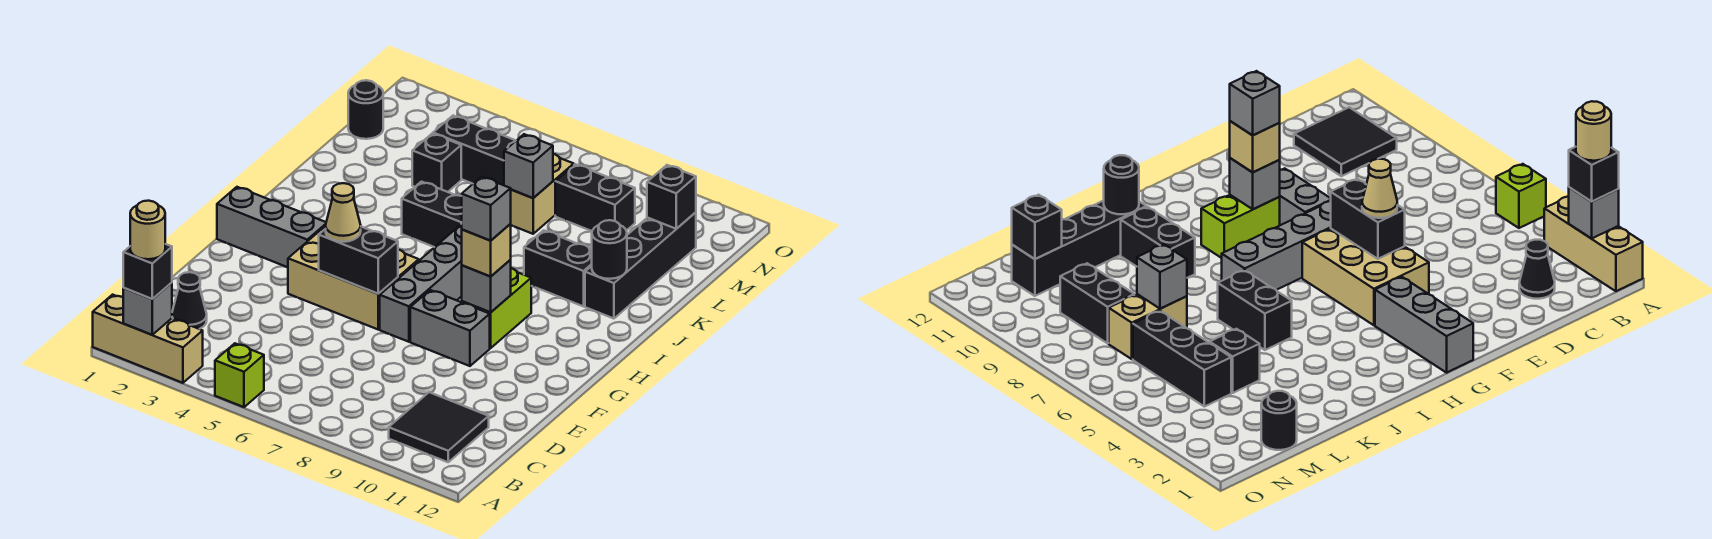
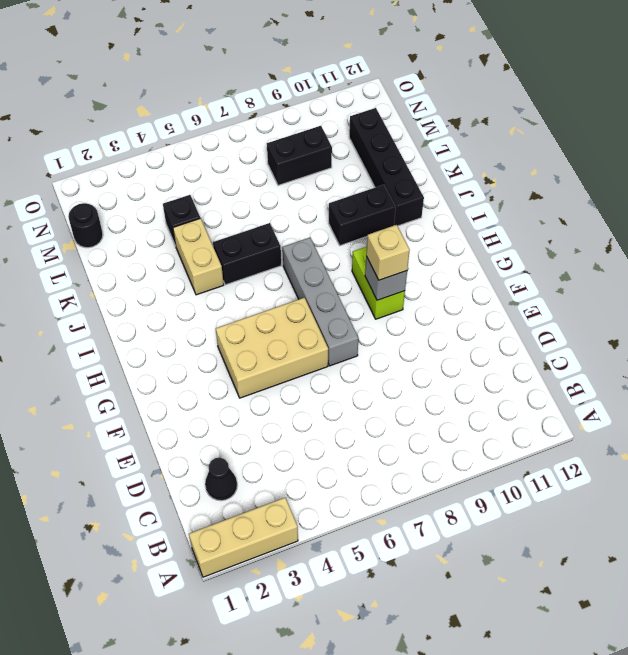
tan brick J4:K4 level 1 -> tan brick L7:M7 level 1
none -> lime brick A5 level 1
none -> black tile B10:C11 level 1
none -> grey brick F8:F9 level 1

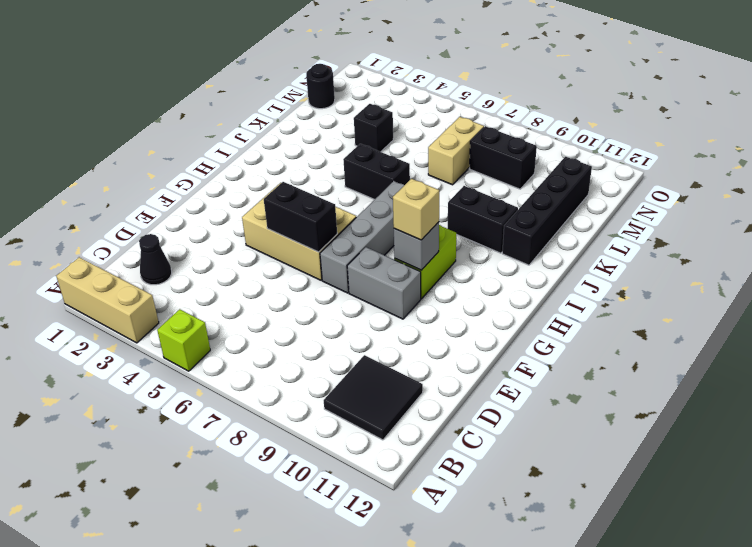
none -> grey brick G1:G3 level 1
none -> black brick M4:M6 level 1
none -> grey brick A2 level 2

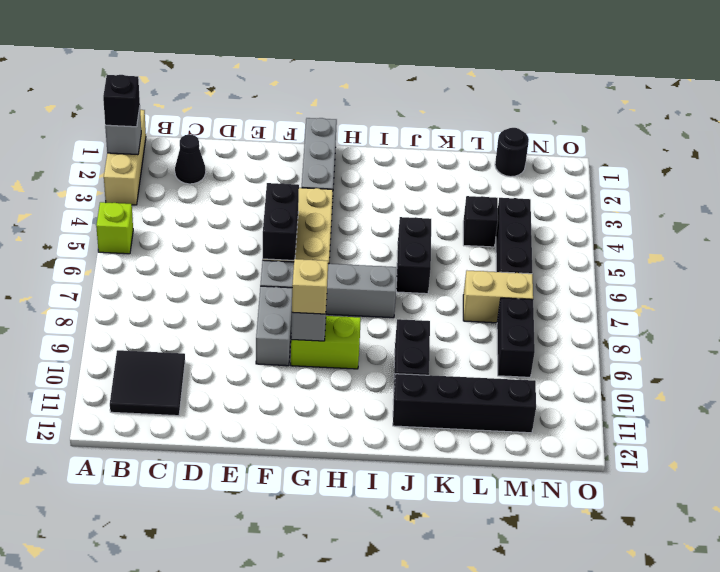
none -> black round brick J11 level 2
none -> grey brick L7 level 2
none -> black brick M11 level 2

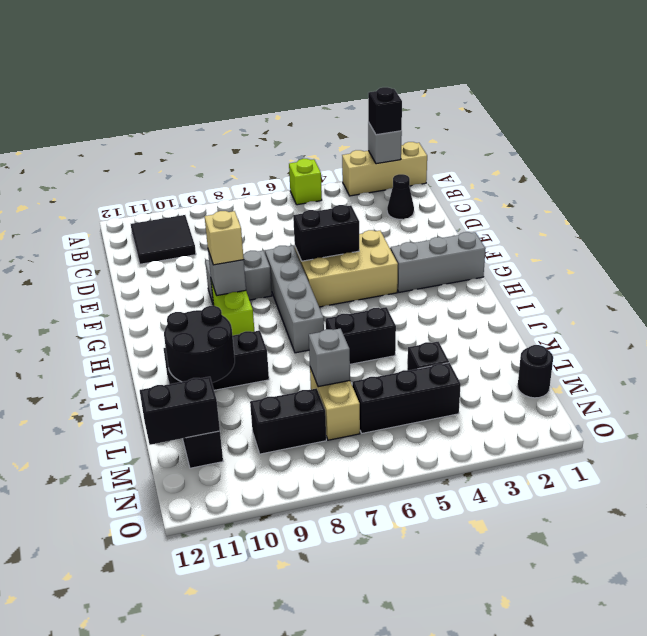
black round brick J10:K11 level 2 -> black round brick J11 level 2
black brick M11:M12 level 2 -> black brick M11 level 2
none -> tan cone F5 level 3
none -> tan round brick A2 level 4
none -> grey brick G9 level 4

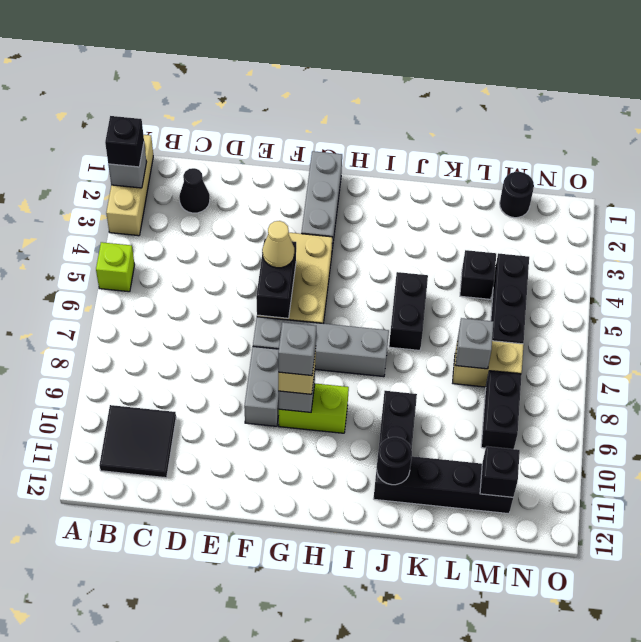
none -> tan round brick A2 level 4

